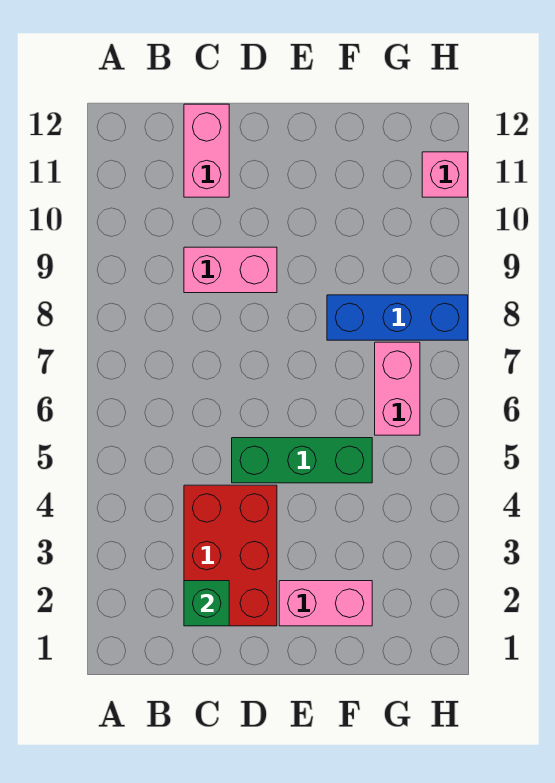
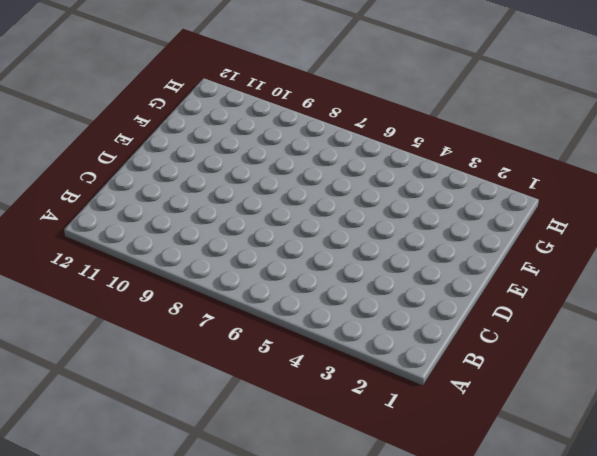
none -> red brick C2:D4 level 1
none -> pink brick C9:D9 level 1

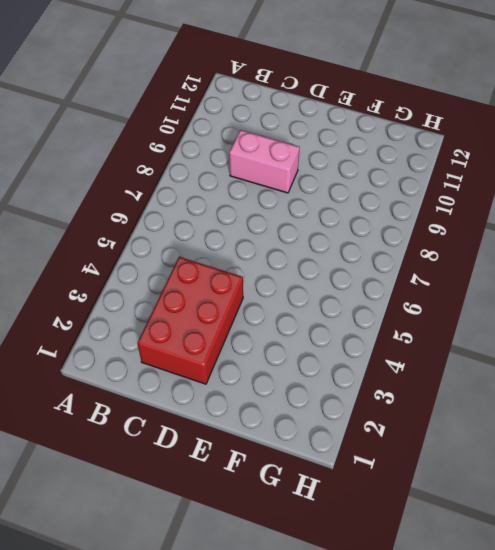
none -> pink brick C11:C12 level 1
none -> green brick D5:F5 level 1

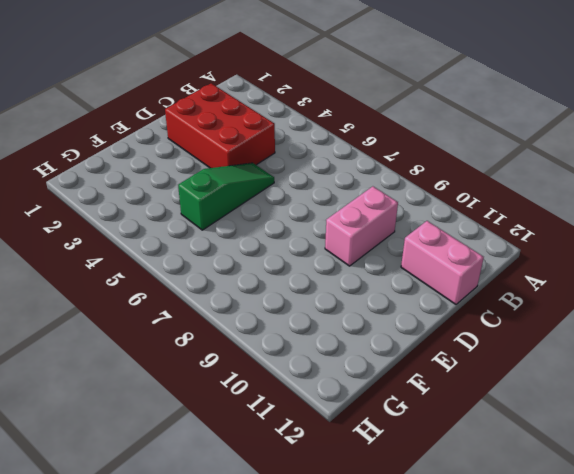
green slope D5:F5 level 1 top F -> green brick D5:F5 level 1
none -> pink brick E2:F2 level 1
none -> blue brick F8:H8 level 1

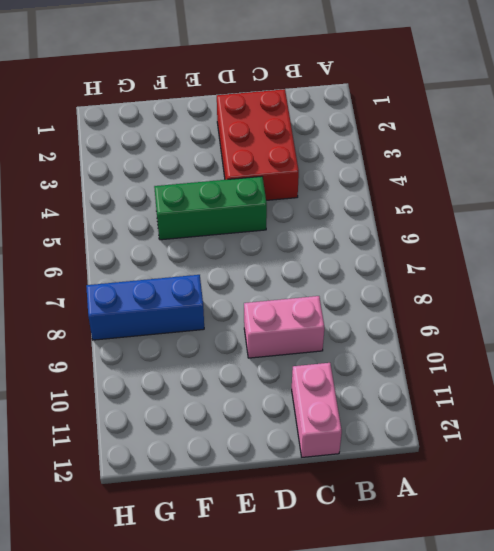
none -> pink brick E2:F2 level 1
none -> pink brick G6:G7 level 1

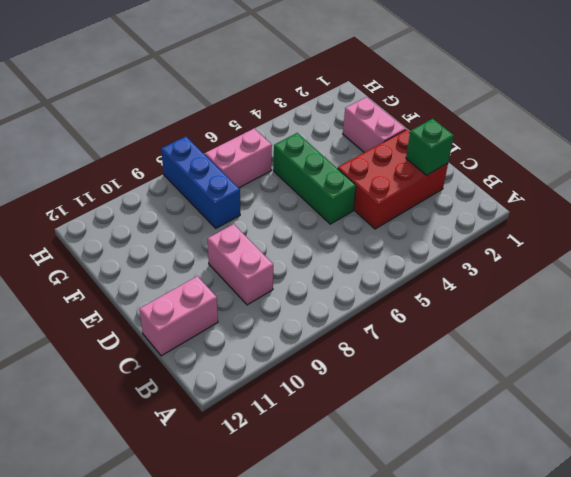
none -> pink brick H11 level 1

